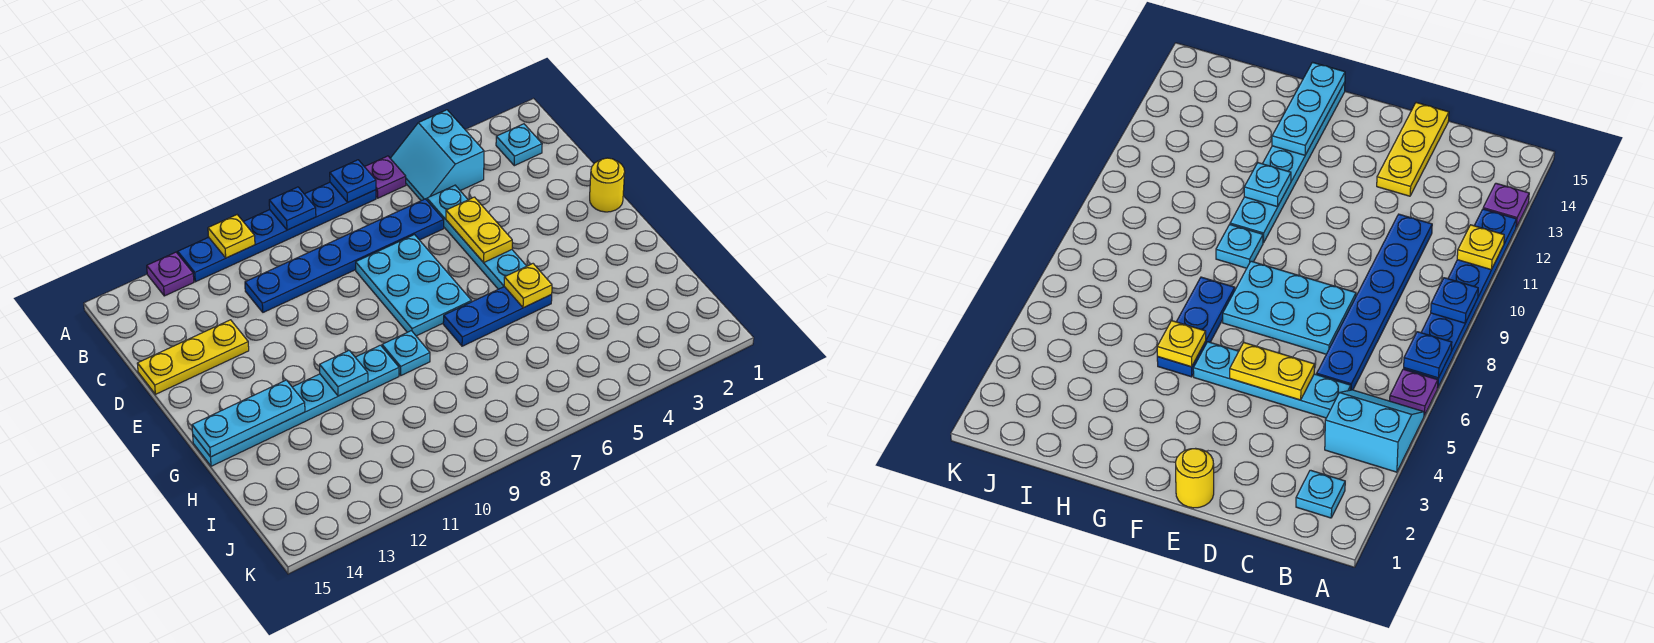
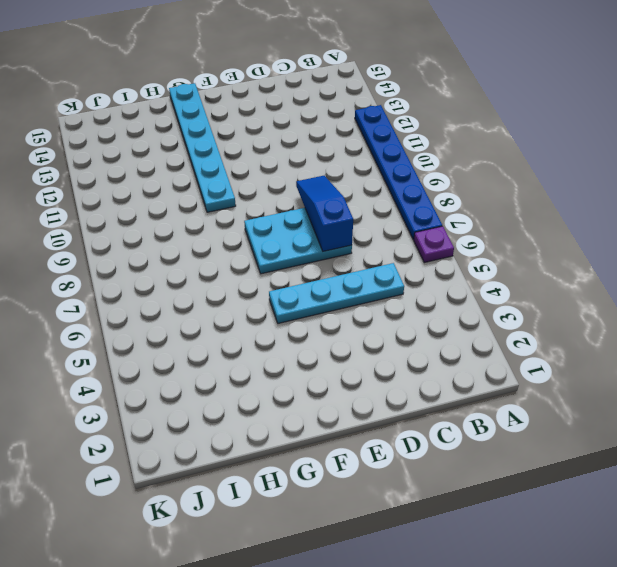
blue slope D7:D9 level 2 top 7 -> none
none -> cyan slope A4:B5 level 1 top 4
none -> purple plate A13 level 1
none -> cyan plate B2 level 1

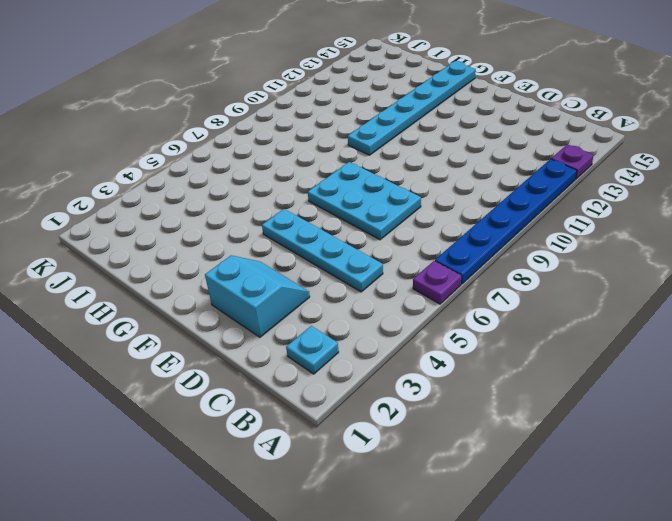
cyan slope D2:E3 level 1 top 2 -> cyan slope A4:B5 level 1 top 4
none -> blue plate C6:C11 level 1
none -> yellow plate D13:D15 level 1
none -> yellow round brick E1 level 1

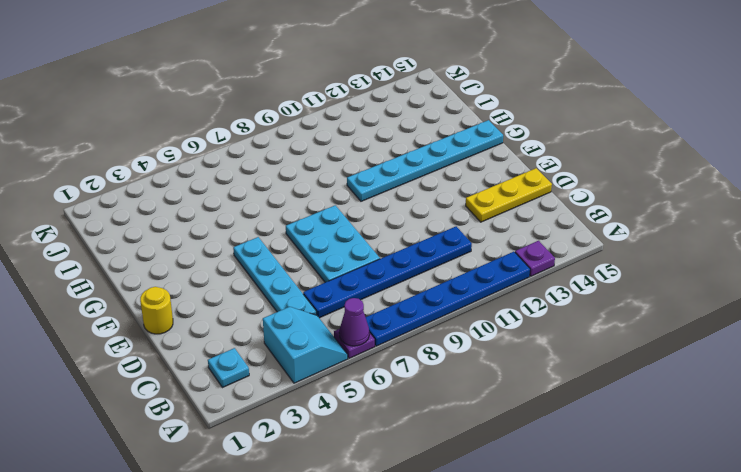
purple cone A6 level 2 -> none
none -> blue plate G5:G7 level 1
none -> cyan plate G9 level 1
none -> blue plate A7 level 2

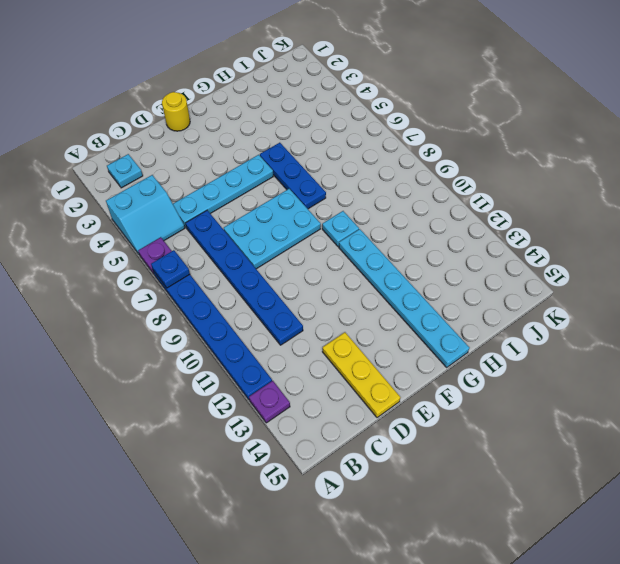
none -> blue plate A9 level 2
none -> yellow plate A11 level 2
none -> yellow plate D5:E5 level 2

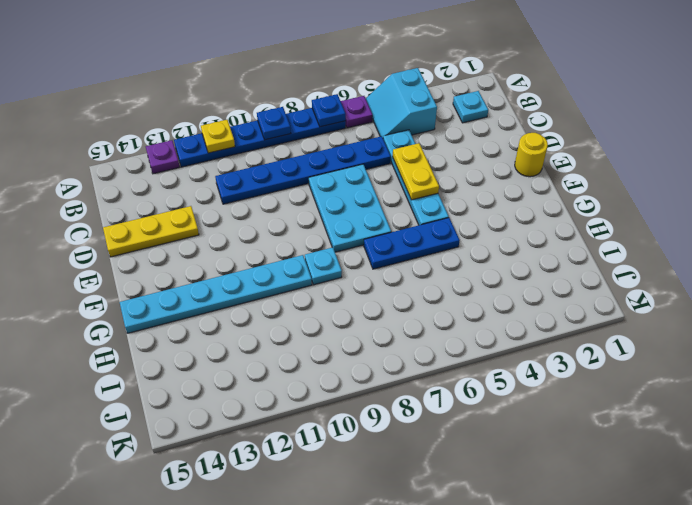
none -> yellow plate G5 level 2
none -> cyan plate G11 level 2
none -> cyan plate G13:G15 level 2

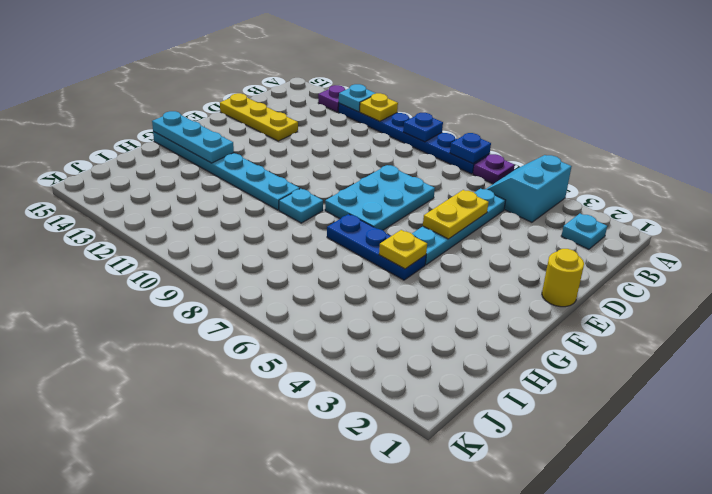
cyan plate A12 level 2 -> cyan plate G11 level 2
none -> blue plate C6:C11 level 1

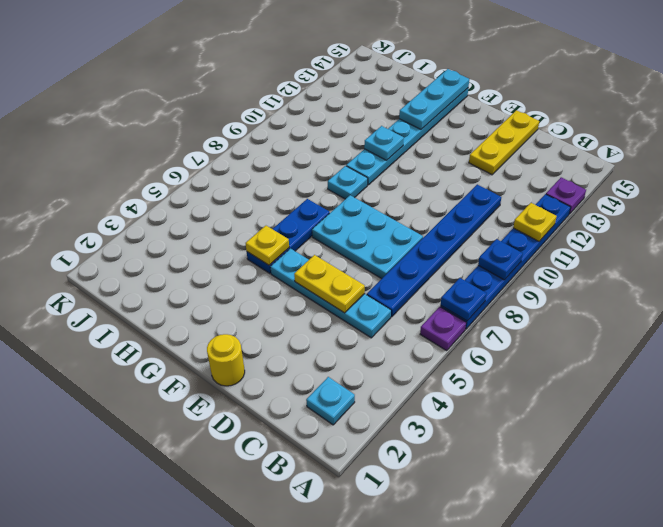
none -> cyan slope A4:B5 level 1 top 4

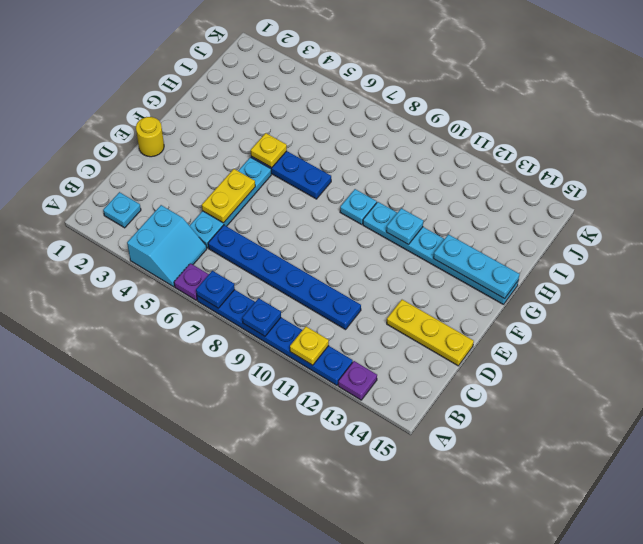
none -> cyan plate D7:F8 level 1

